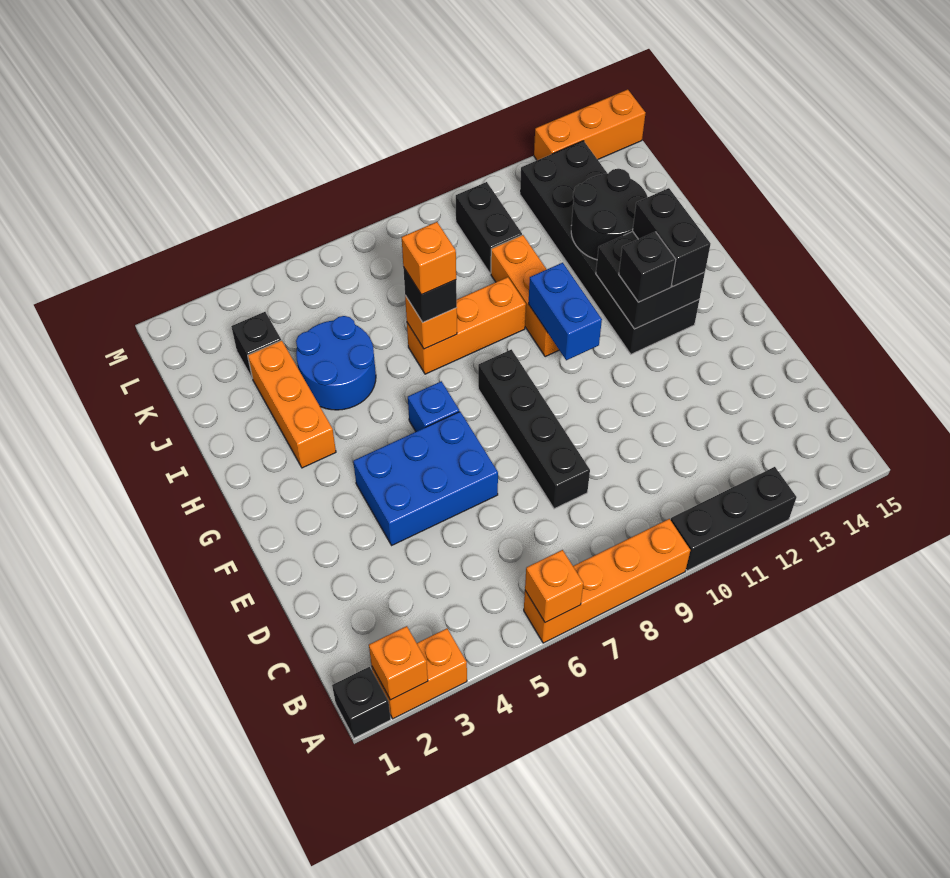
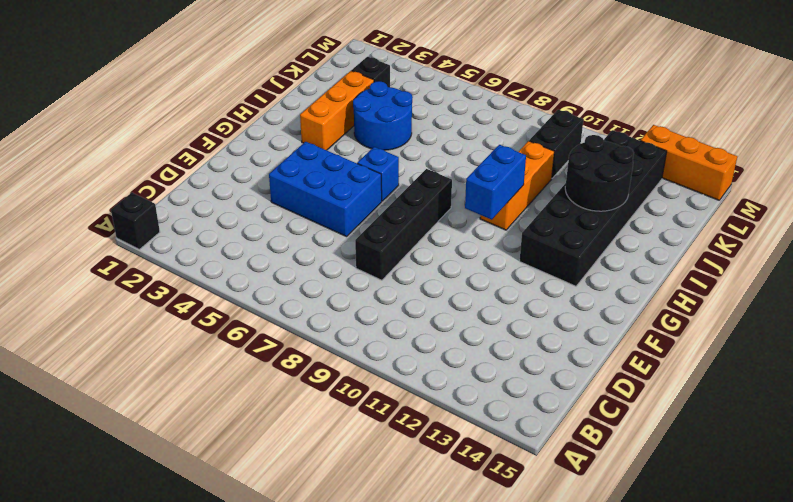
none -> orange brick A2:A3 level 1
none -> orange brick A6:A9 level 1
none -> black brick A10:A12 level 1

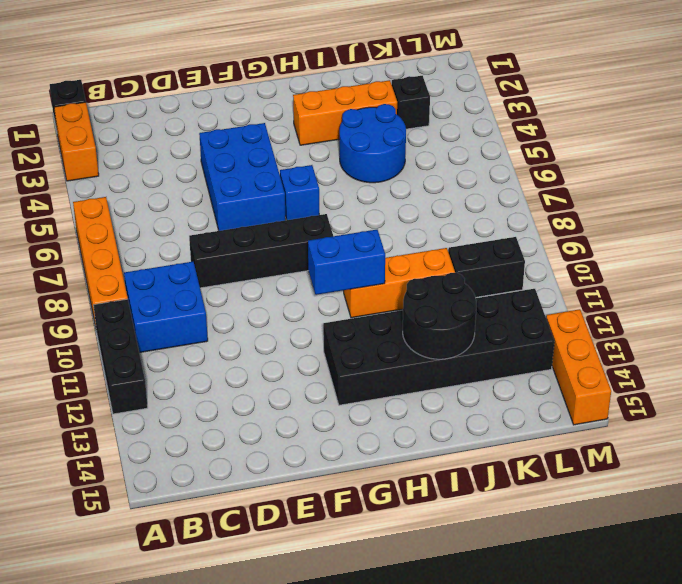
blue brick B9:C10 level 1 -> none
none -> orange brick I7:I9 level 1
none -> orange brick A2 level 2
none -> orange brick A6 level 2

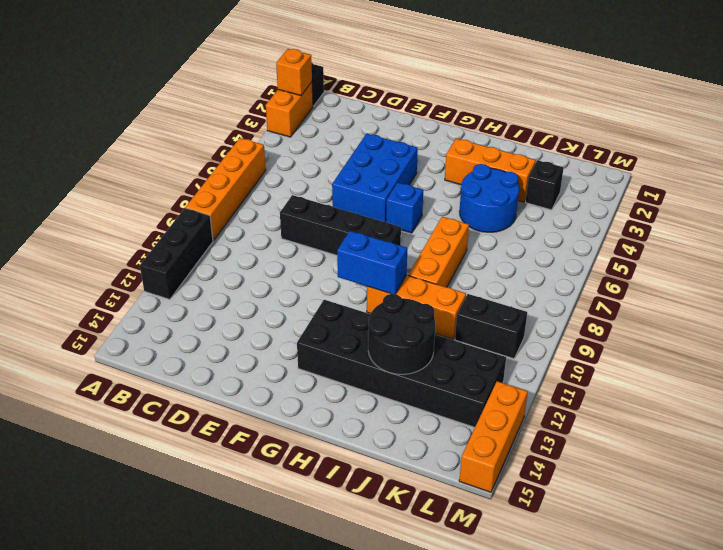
none -> orange brick A6 level 2
none -> black brick G12:H13 level 2
none -> orange brick I7 level 2

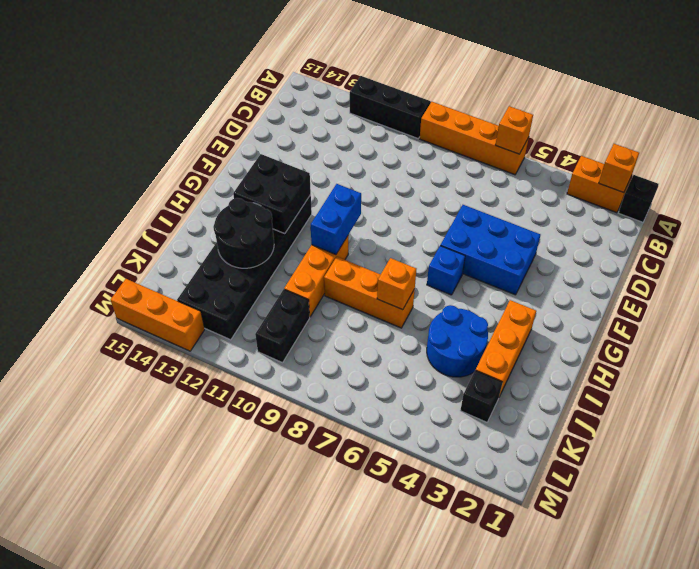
none -> black brick D8:G8 level 1
none -> black brick G12 level 3
none -> black brick G13:H13 level 3

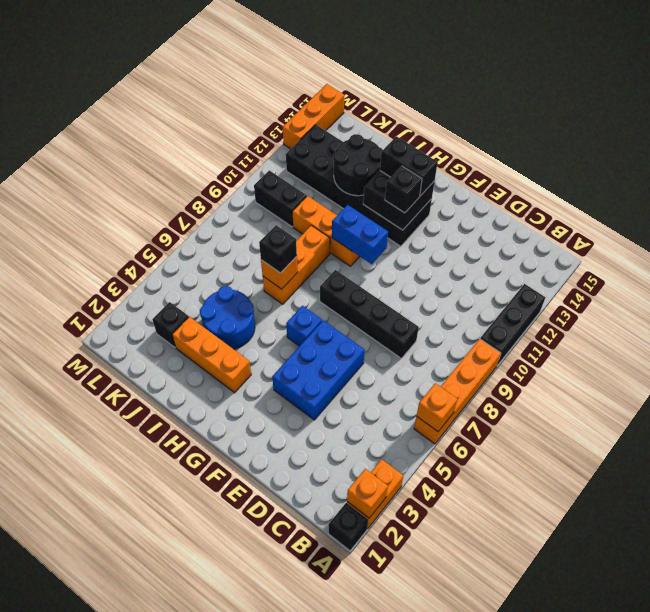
none -> orange brick I7 level 4

